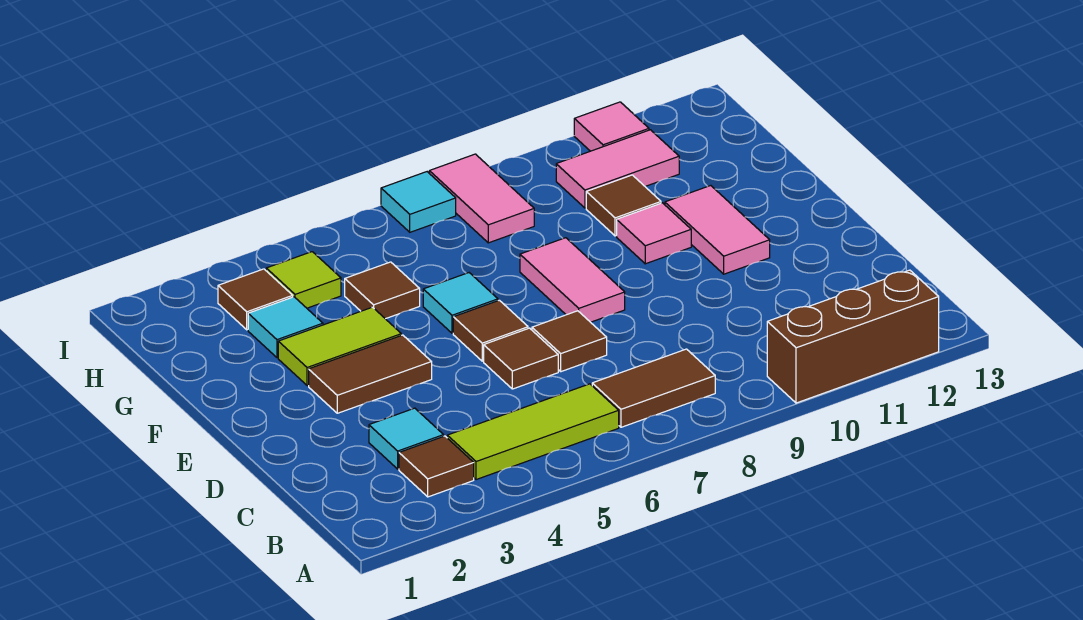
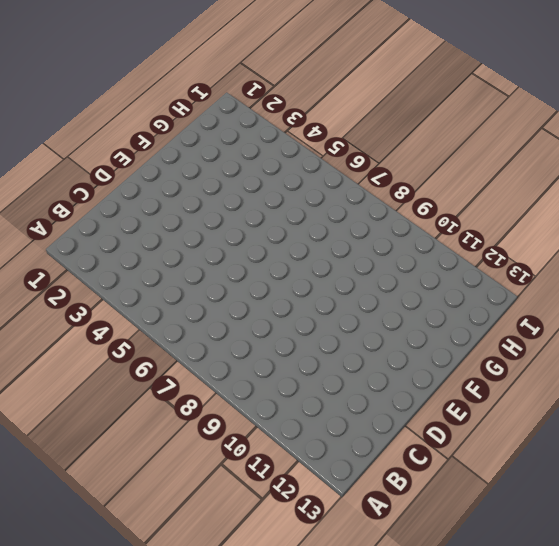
none -> brown brick A10:A12 level 1
none -> brown tile B3 level 1
none -> lime tile B4:B6 level 1

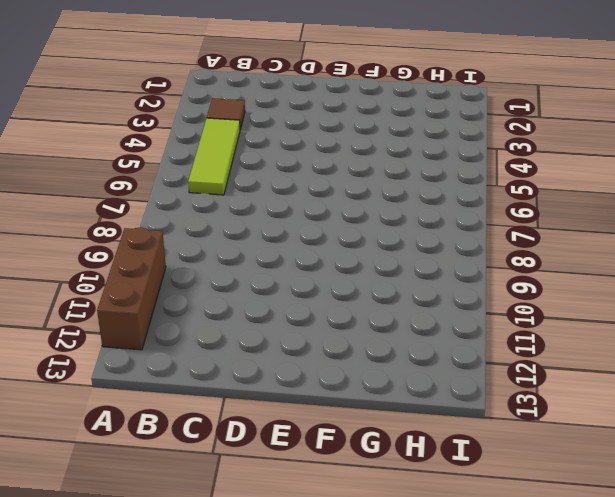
none -> brown tile B7:B8 level 1
none -> cyan tile C3 level 1
none -> brown tile D6 level 1

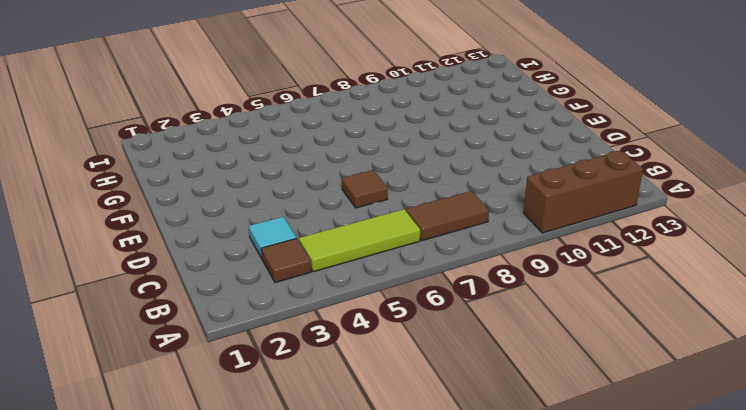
none -> brown tile D7 level 1
none -> brown tile E3:E4 level 1
none -> brown tile E6 level 1

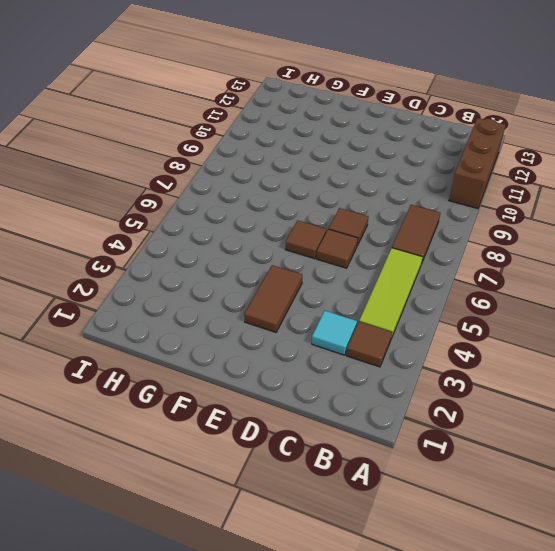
none -> pink tile E8:F8 level 1
none -> pink tile E11:F11 level 1
none -> lime tile F3:F4 level 1

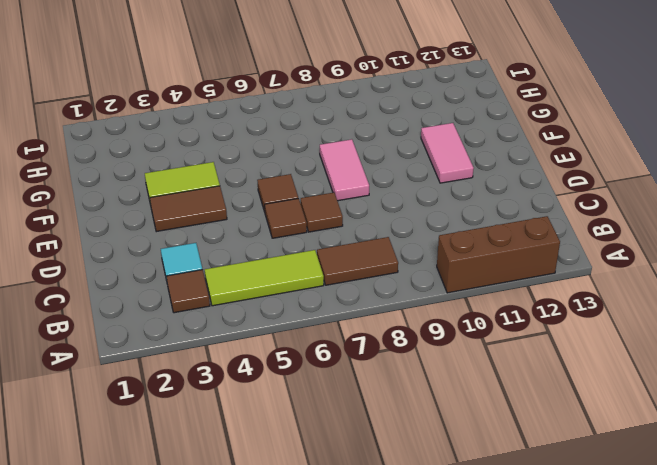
none -> cyan tile F6 level 1
none -> pink tile F10 level 1
none -> cyan tile G3 level 1

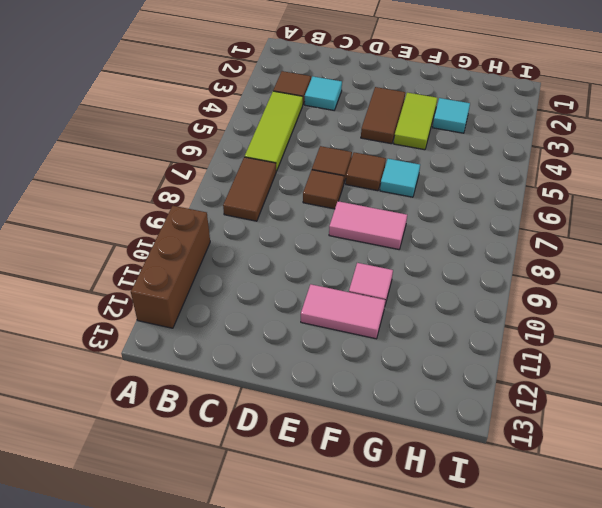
none -> brown tile G5 level 1
none -> brown tile G10 level 1
none -> brown tile H3 level 1

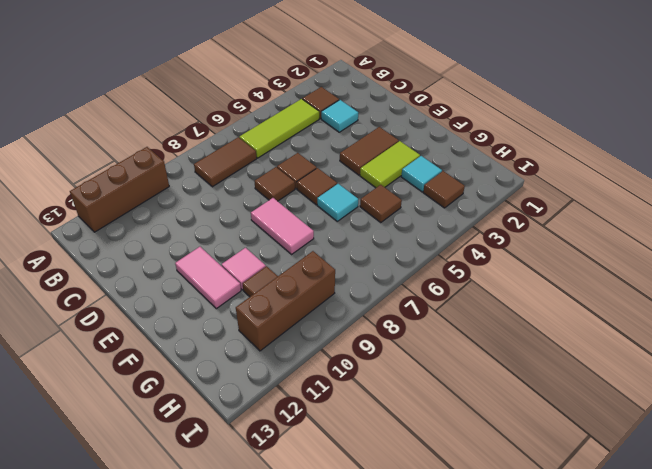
brown brick H9:H11 level 1 -> pink tile H10:H11 level 1
none -> lime tile H4 level 1
none -> pink tile H8:I8 level 1
none -> cyan tile I7 level 1

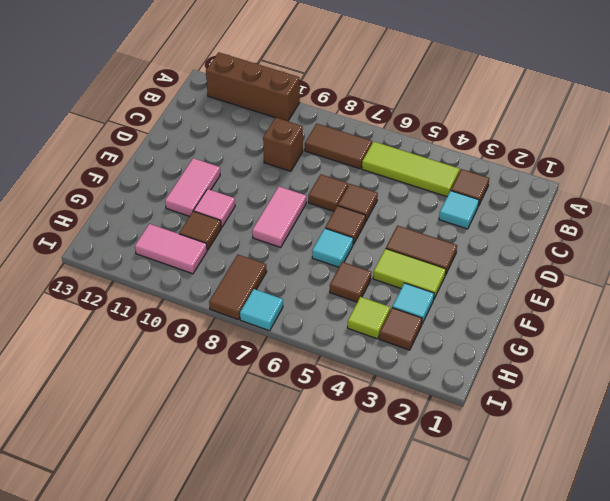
brown brick C9 level 1 -> none
brown tile H8:I8 level 1 -> pink tile H8:I8 level 1
none -> pink tile I11 level 1

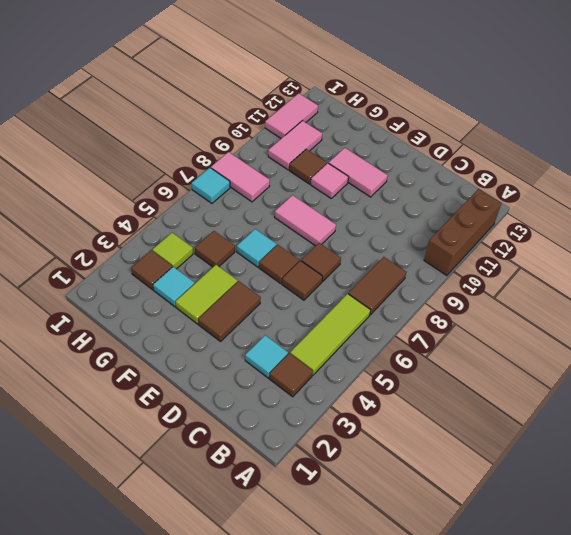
pink tile I11:I12 level 1 -> pink tile I11 level 1

